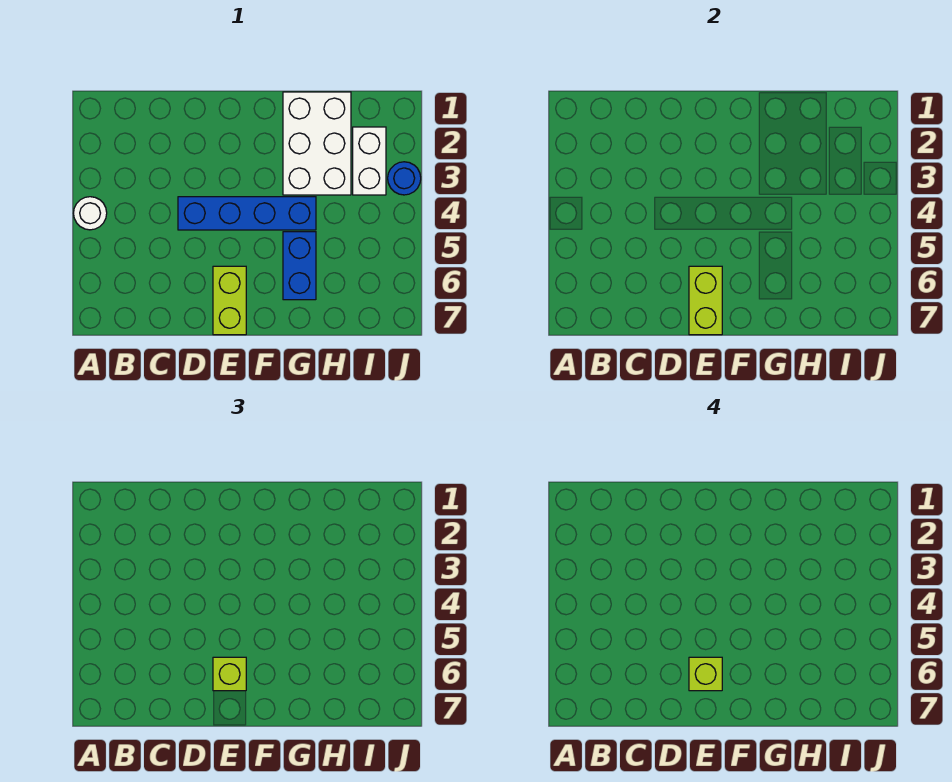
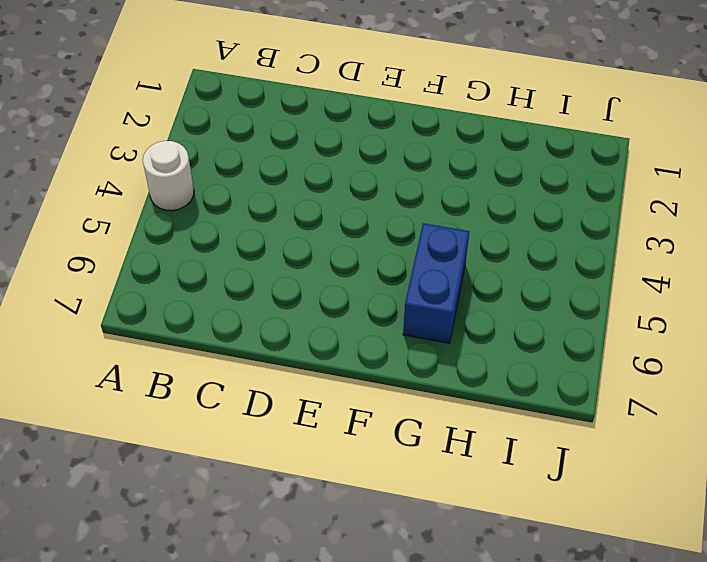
none -> blue brick D4:G4 level 1
none -> lime brick E6:E7 level 1

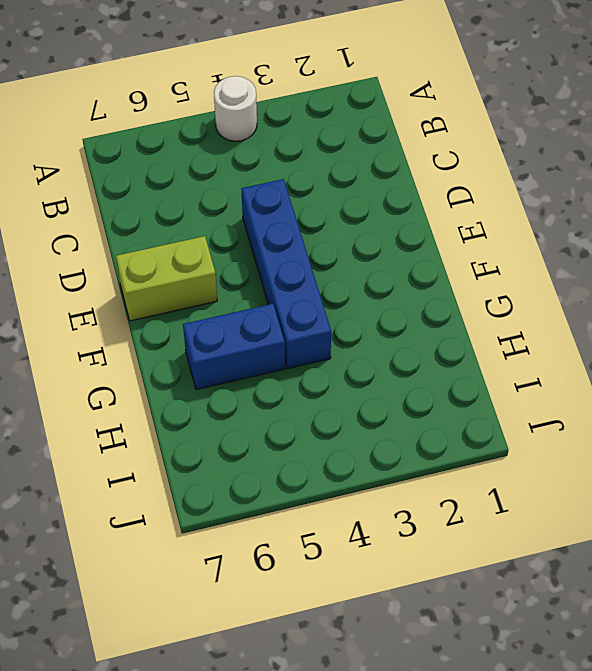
none -> white brick G1:H3 level 1
none -> white brick I2:I3 level 1

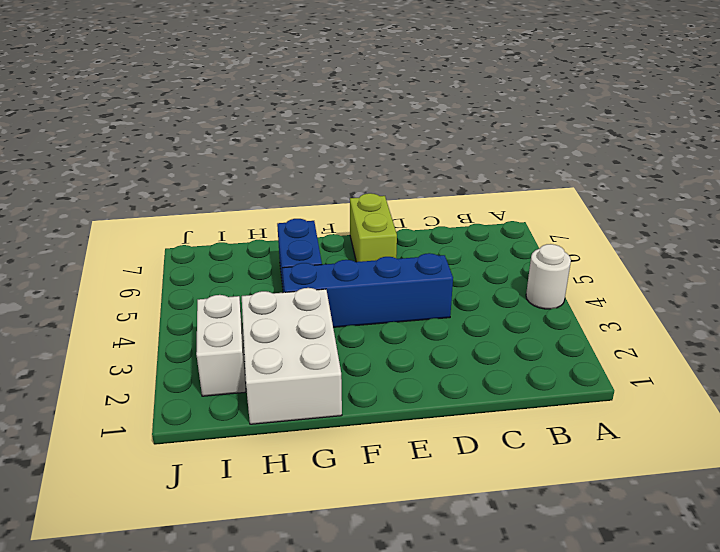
none -> blue round brick J3 level 1
none -> lime brick E6:E7 level 2

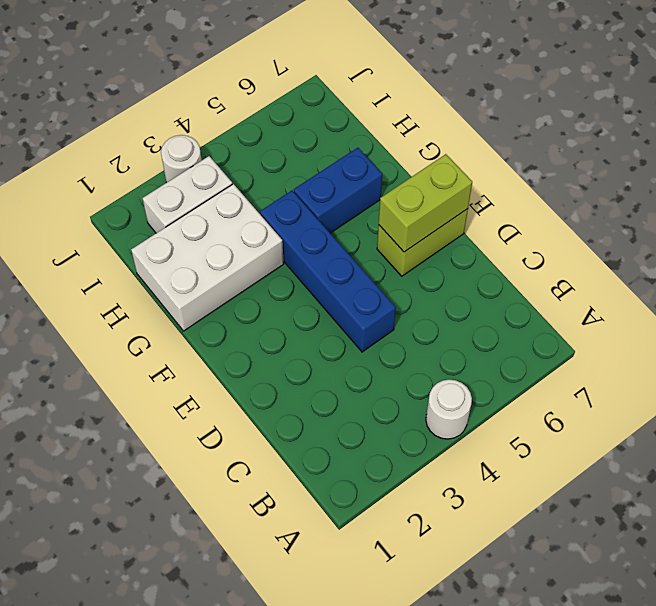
white round brick J3 level 1 -> blue round brick J3 level 1
none -> lime brick E6 level 3
none -> lime brick E6 level 4

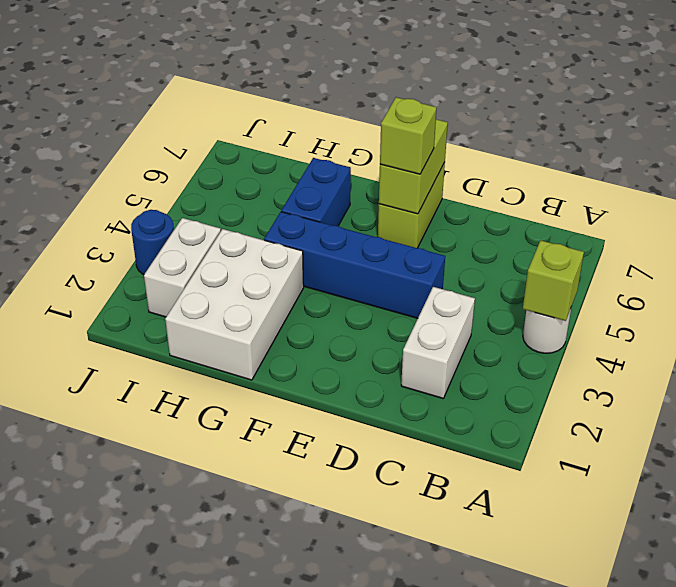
lime brick A4 level 2 -> lime brick E6 level 4
white brick C2:C3 level 1 -> none

